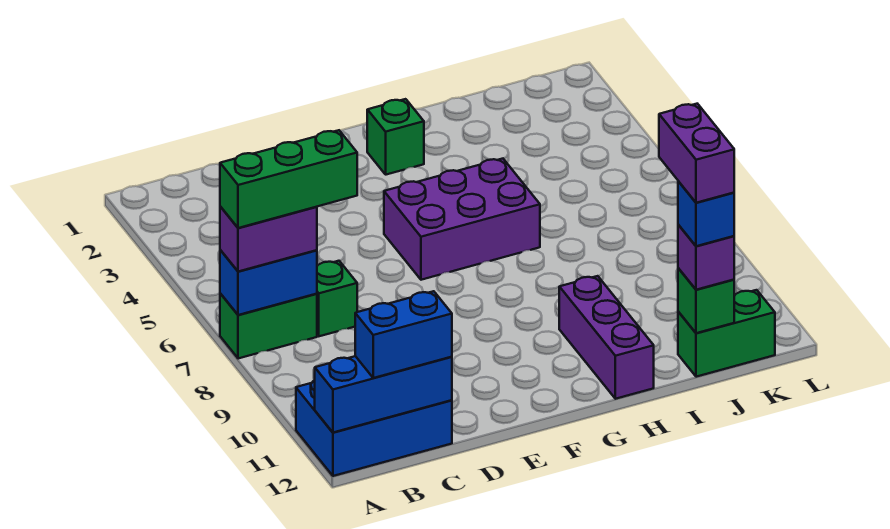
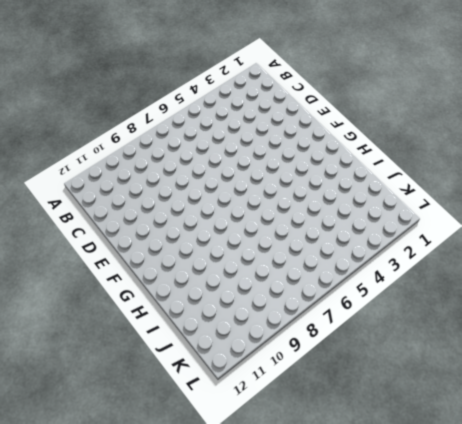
none -> green brick A7:B7 level 1
none -> blue brick A11:C12 level 1
none -> green brick C7 level 1

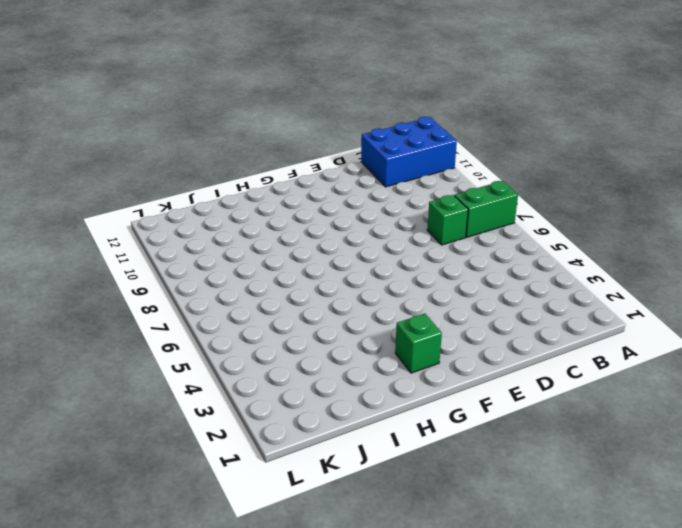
none -> purple brick F5:H6 level 1
none -> purple brick H10:H12 level 1
none -> green brick J12:K12 level 1

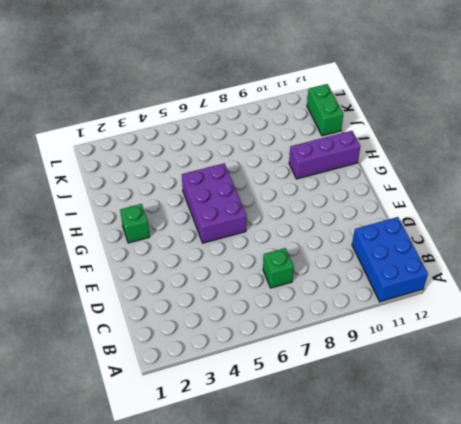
none -> green brick A7:B7 level 1
none -> blue brick A7:B7 level 2
none -> blue brick A12:C12 level 2

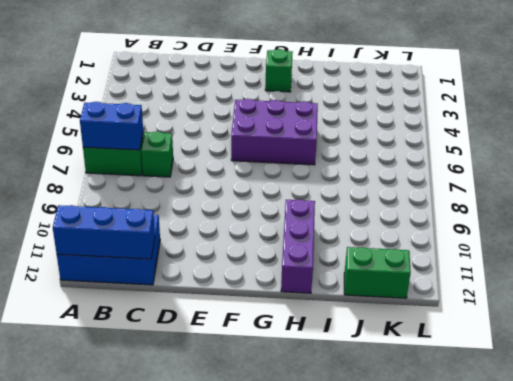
none -> green brick J12 level 2
none -> purple brick A7:B7 level 3
none -> blue brick B12:C12 level 3

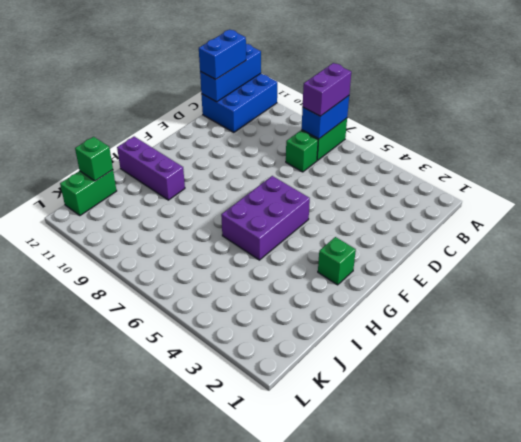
none -> purple brick J12 level 3
none -> green brick A7:C7 level 4
none -> blue brick J12 level 4

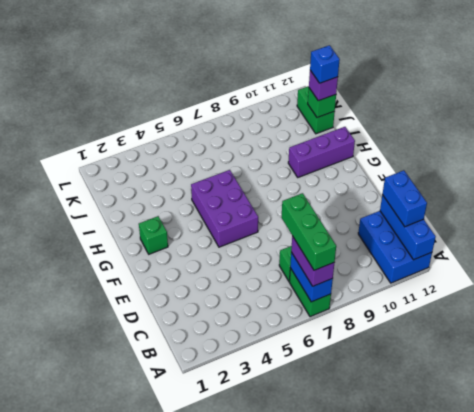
none -> purple brick J11:J12 level 5

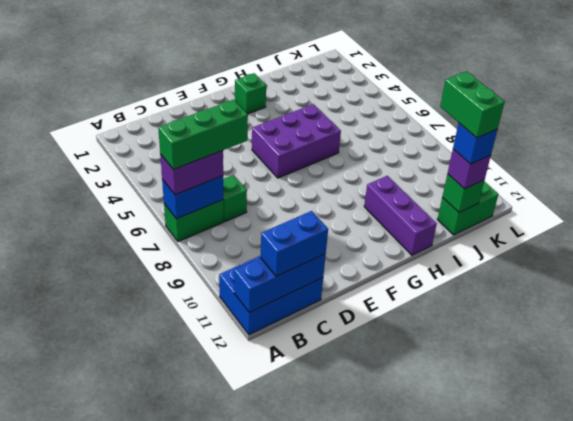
green brick J11:J12 level 5 -> purple brick J11:J12 level 5

